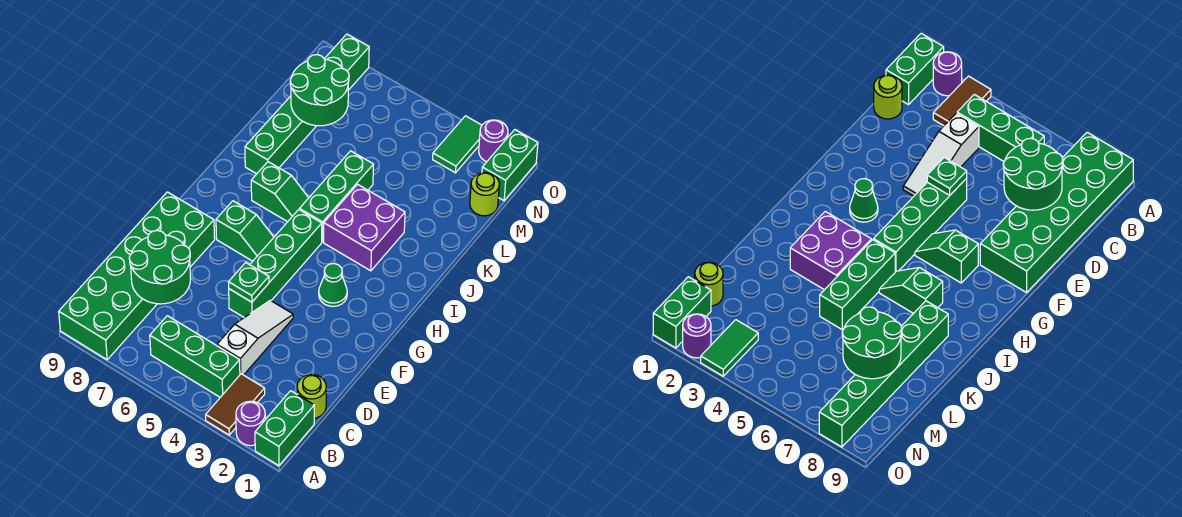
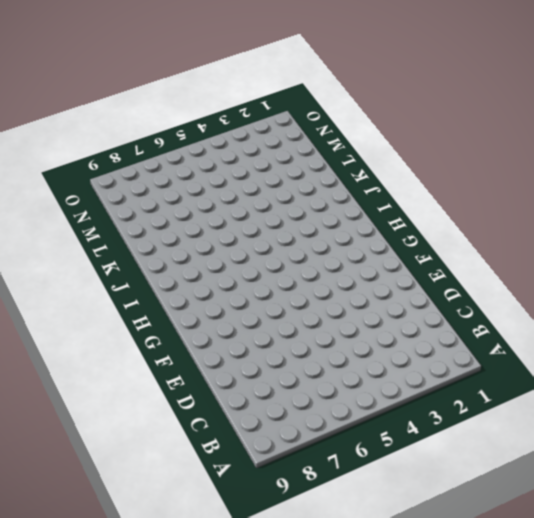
none -> green brick A1:B1 level 1
none -> purple round brick A2 level 1
none -> brown tile A3:B3 level 1

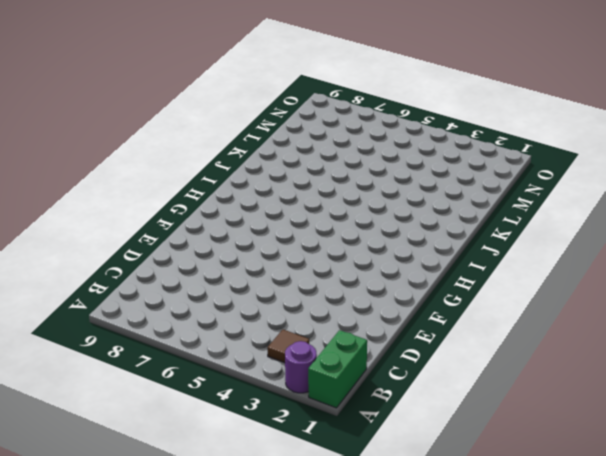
brown tile B3 level 1 -> brown tile A3:B3 level 1
none -> green brick A8:F9 level 1
none -> green brick B4:B6 level 1
none -> lime round brick C1 level 1

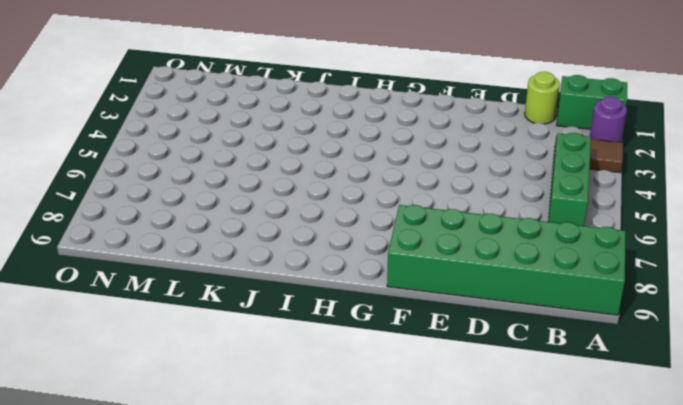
none -> white slope C4:E4 level 1 top C
none -> green brick E5:H5 level 1
none -> green cone G3 level 1

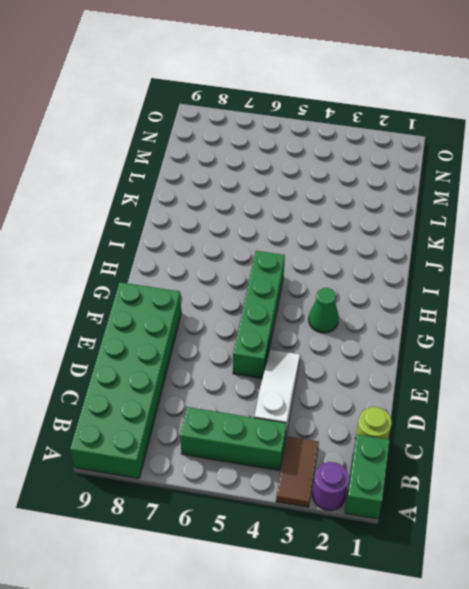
none -> green slope G6:G7 level 1 top 7
none -> purple brick I3:J4 level 1
none -> green brick I5:K5 level 1

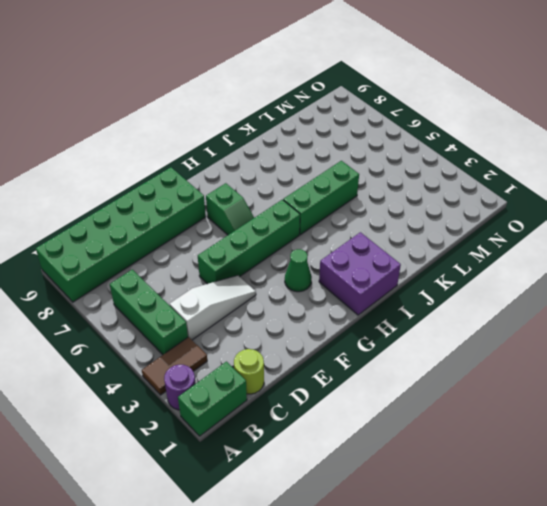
purple brick H1:I2 level 1 -> purple brick I3:J4 level 1
none -> green slope I6:I7 level 1 top 7
none -> green brick J8:O8 level 1
none -> lime round brick M1 level 1

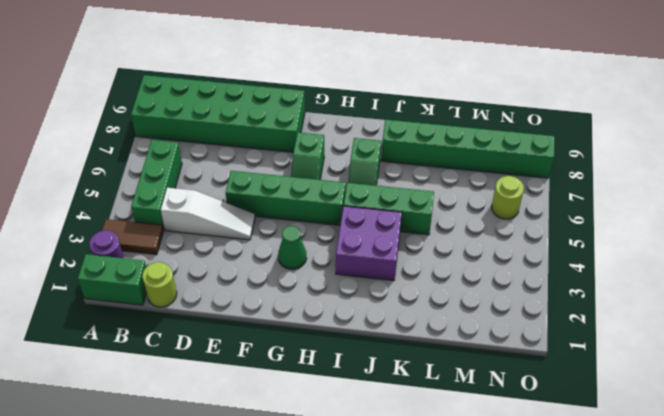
lime round brick N6 level 1 -> lime round brick M1 level 1
none -> green brick N1:O1 level 1
none -> green tile N3:O3 level 1
none -> purple round brick O2 level 1

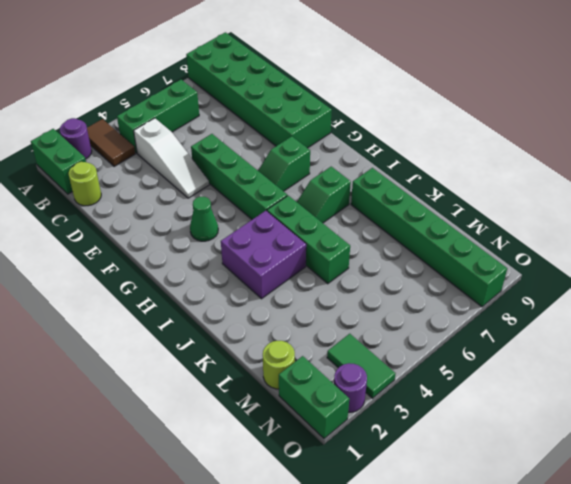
none -> green round brick C7:D8 level 2
none -> green plate E5 level 2
none -> green round brick L7:M8 level 2

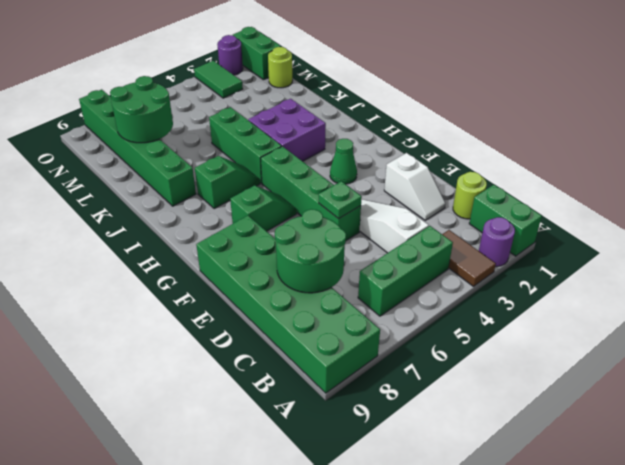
white slope D2:E2 level 1 top E -> none

